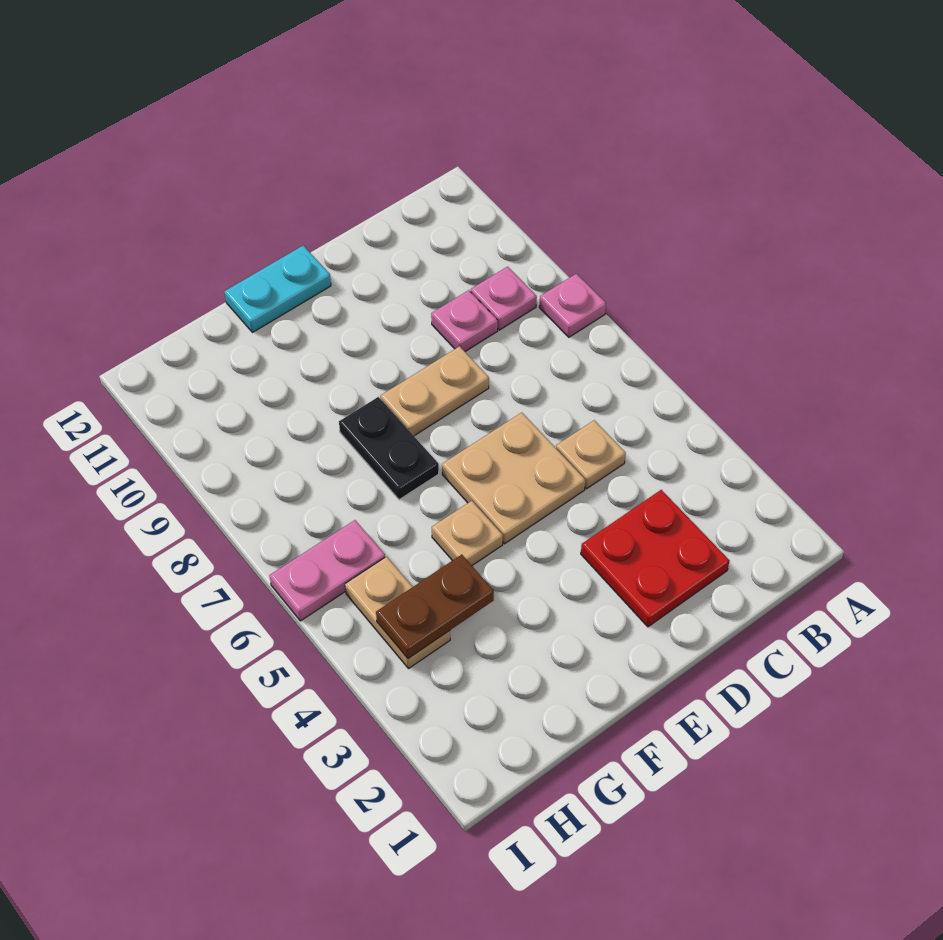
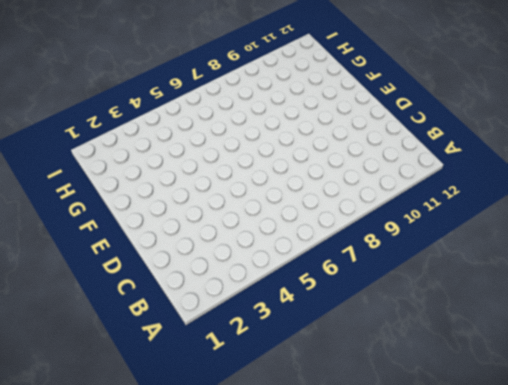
none -> pink plate A8 level 1
none -> pink plate B9 level 1
none -> red plate C2:D3 level 1

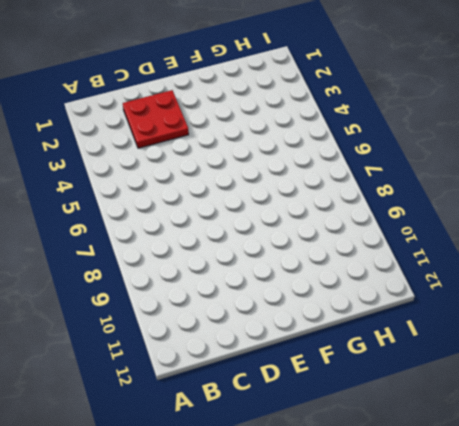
none -> pink plate A8 level 1
none -> pink plate B9 level 1
none -> tan plate C5 level 1

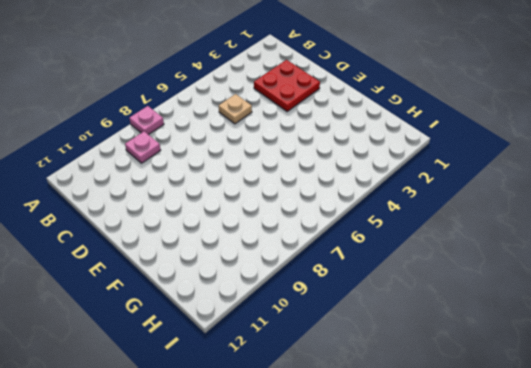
none -> pink plate C9 level 1
none -> tan plate D5:E6 level 1
none -> tan plate D8:E8 level 1

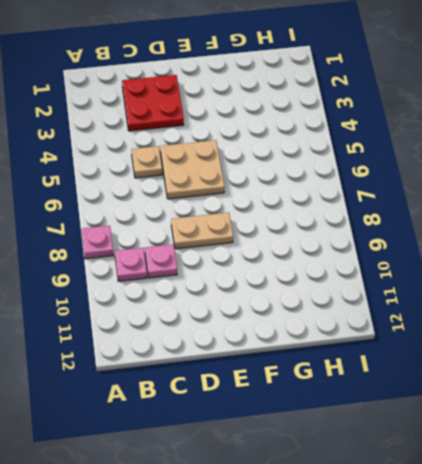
none -> cyan plate E12:F12 level 1
none -> tan plate F5 level 1
none -> black plate F7:F8 level 1

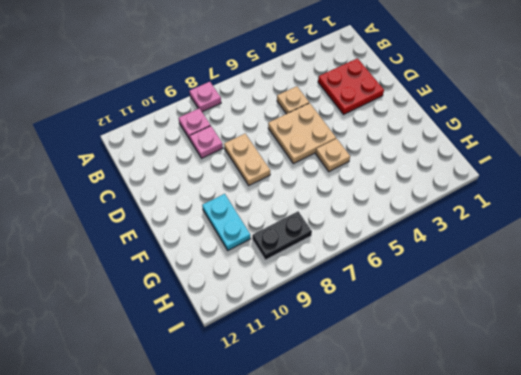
cyan plate F10:G10 level 1 -> cyan plate E12:F12 level 1
black plate H8:H9 level 1 -> black plate F7:F8 level 1
none -> tan plate H4:H5 level 1
none -> pink plate H6:I6 level 1
none -> brown plate G4:H4 level 2

